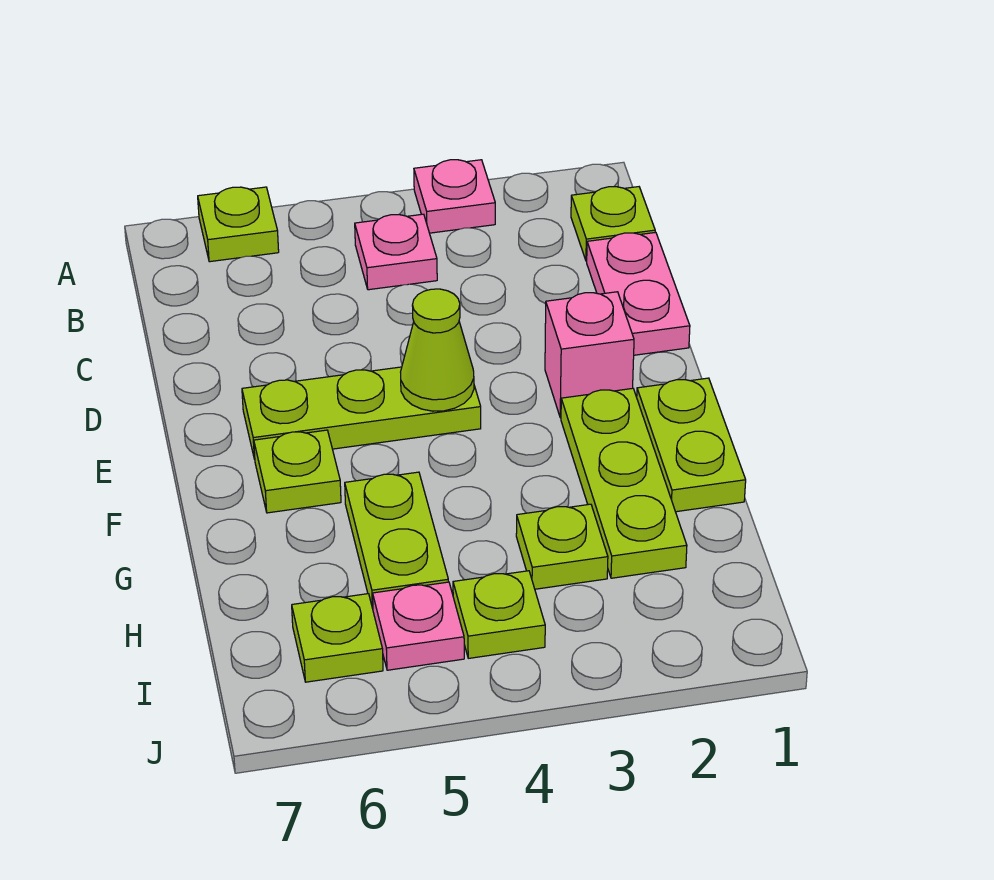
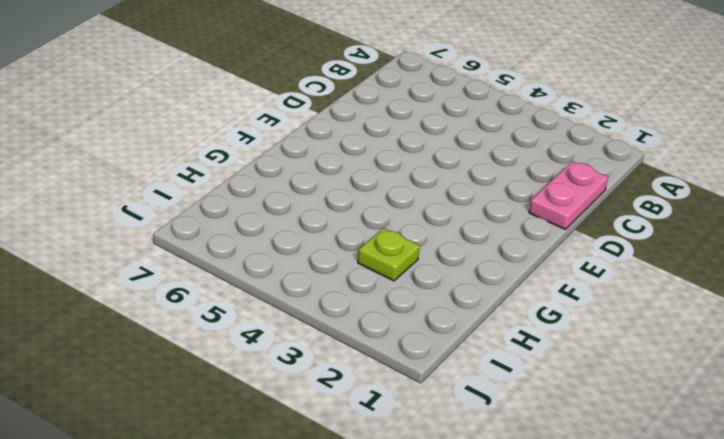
none -> pink plate A3 level 1
none -> lime plate A6 level 1
none -> lime plate B1 level 1

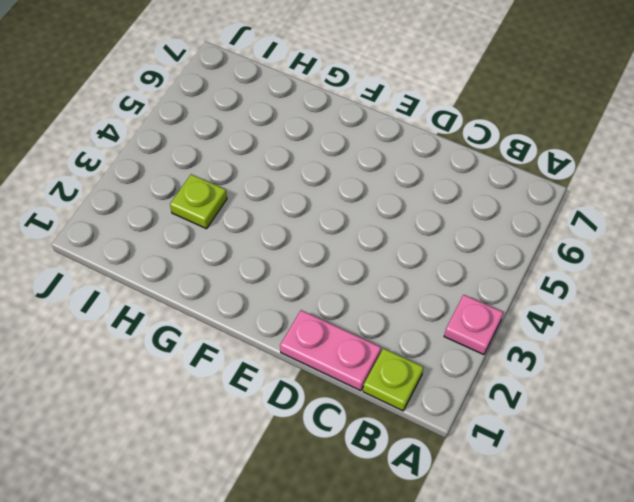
none -> lime plate A6 level 1
none -> pink plate B4 level 1
none -> pink brick E2 level 1

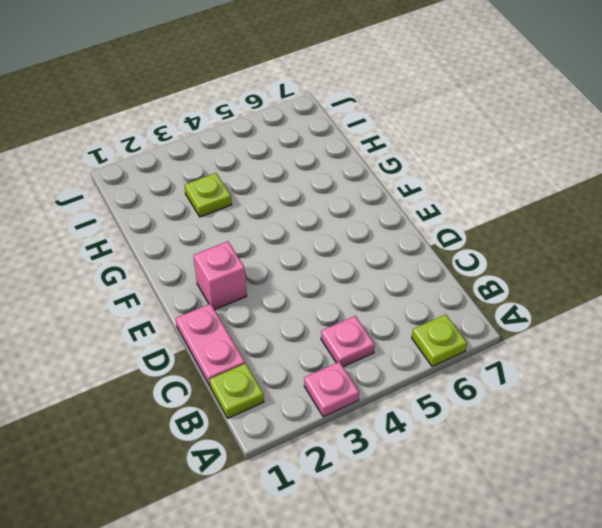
none -> lime plate E4:E6 level 1
none -> lime plate F1:G1 level 1
none -> lime plate F2:H2 level 1

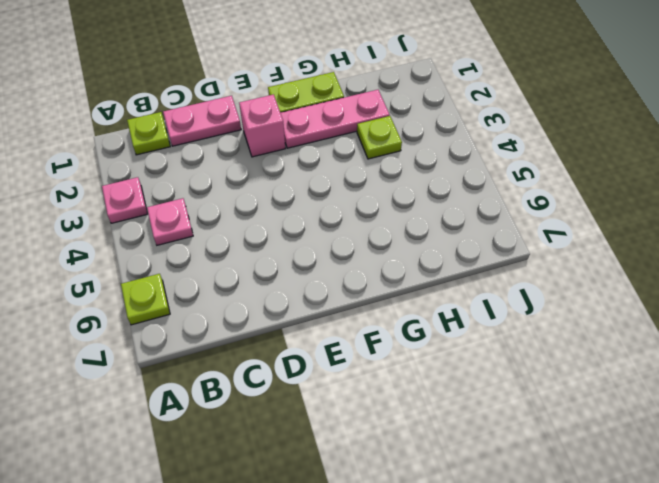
pink plate F2:H2 level 1 -> lime plate F2:H2 level 1
none -> lime plate E4:E6 level 1
none -> lime plate F6 level 1
none -> lime plate G5:H5 level 1

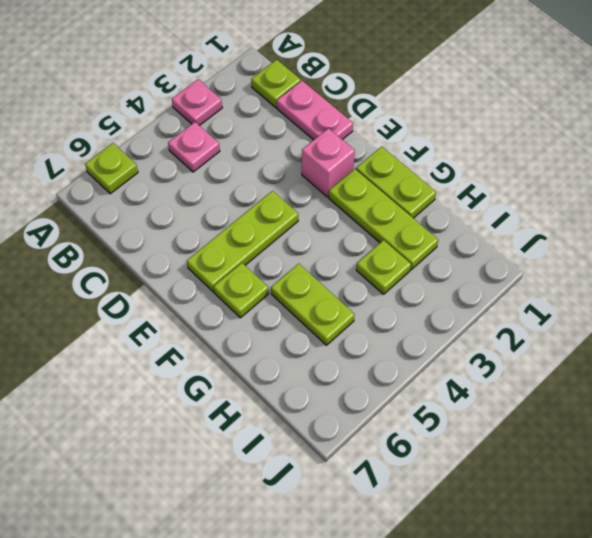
none -> lime plate I4 level 1
none -> pink plate I5 level 1
none -> lime plate I6 level 1

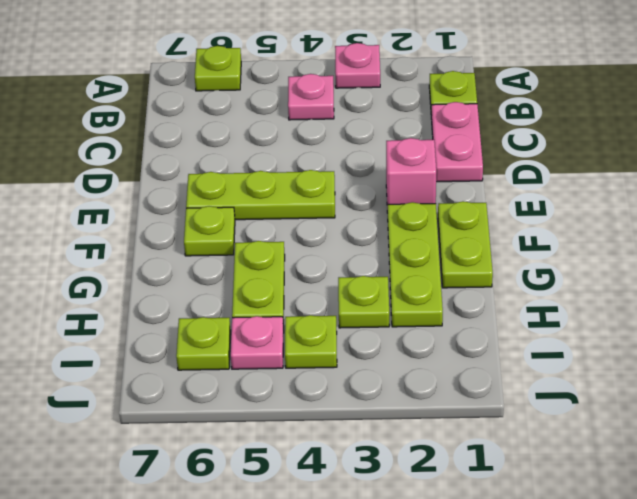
none -> lime cone E4 level 2

